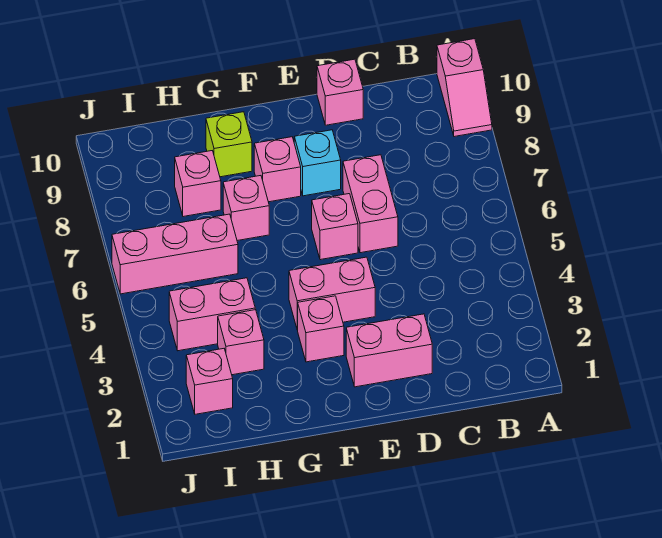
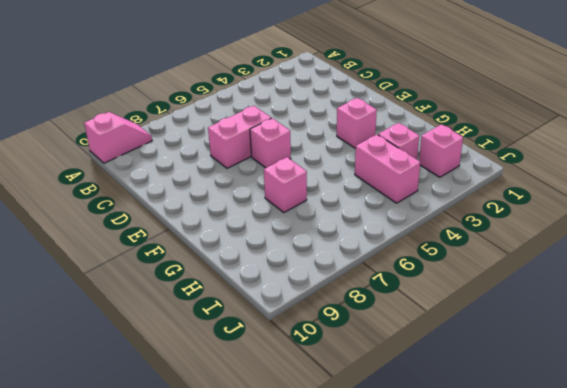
none -> pink brick D2:E2 level 1
none -> pink brick D10 level 1
none -> pink brick E4:F4 level 1

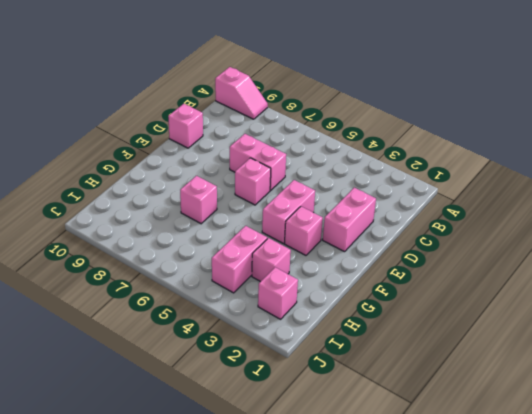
none -> cyan brick E8 level 1
none -> pink brick F8 level 1
none -> lime brick G9 level 1

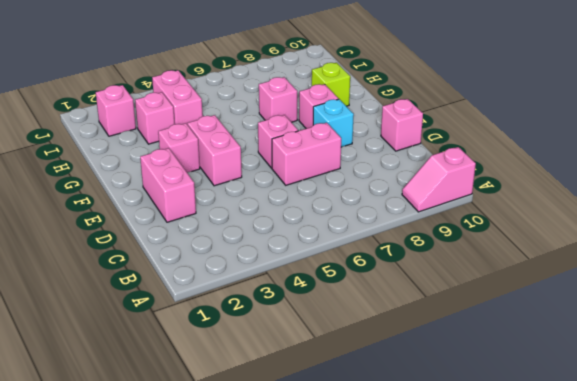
none -> pink brick H6:J6 level 1
none -> pink brick H8 level 1

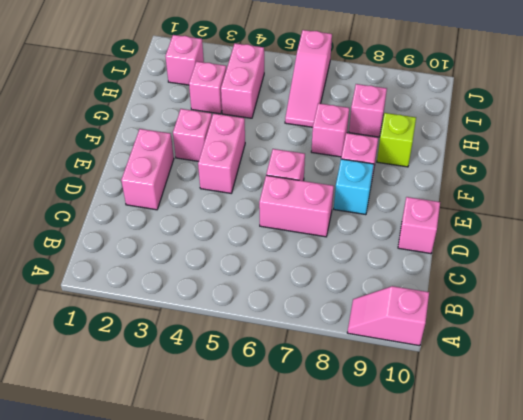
pink slope H6:J6 level 1 top J -> pink brick H6:J6 level 1

